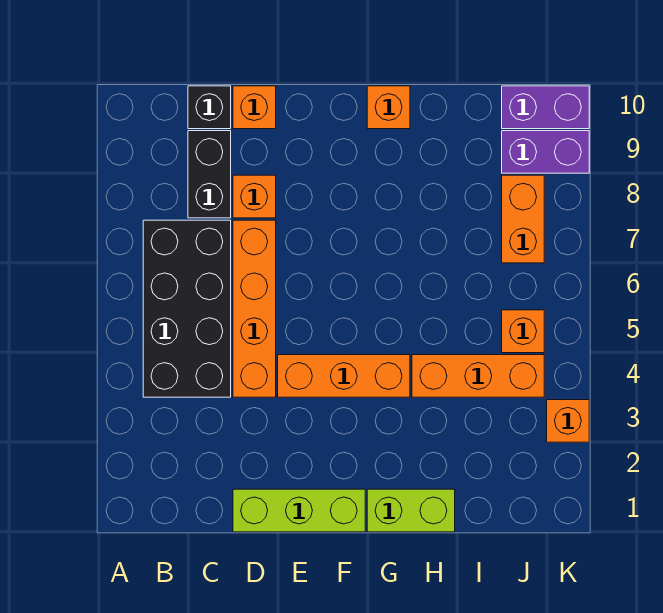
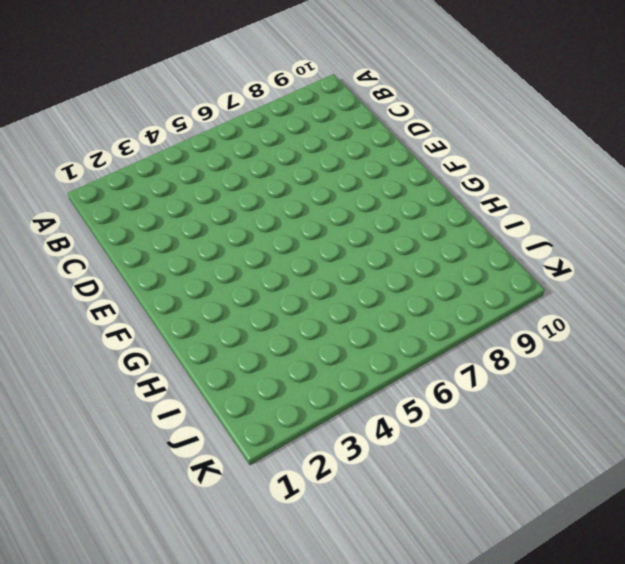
none -> black brick B4:C7 level 1
none -> black brick C8:C9 level 1
none -> black brick C10 level 1

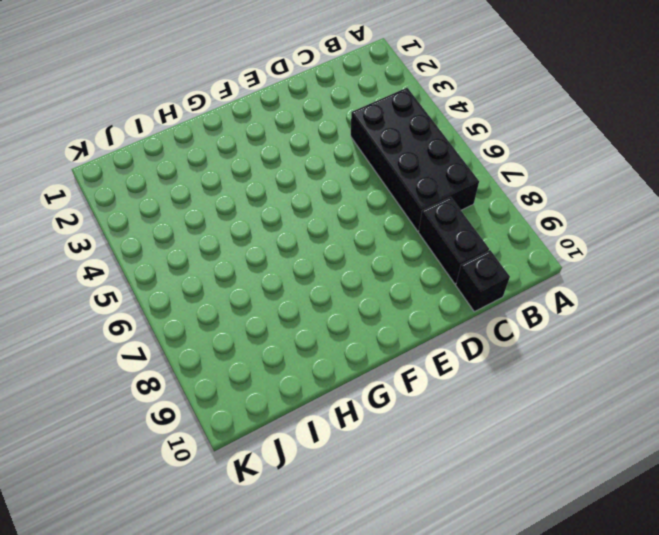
none -> lime brick D1:F1 level 1
none -> orange brick D4:D7 level 1
none -> orange brick D8 level 1

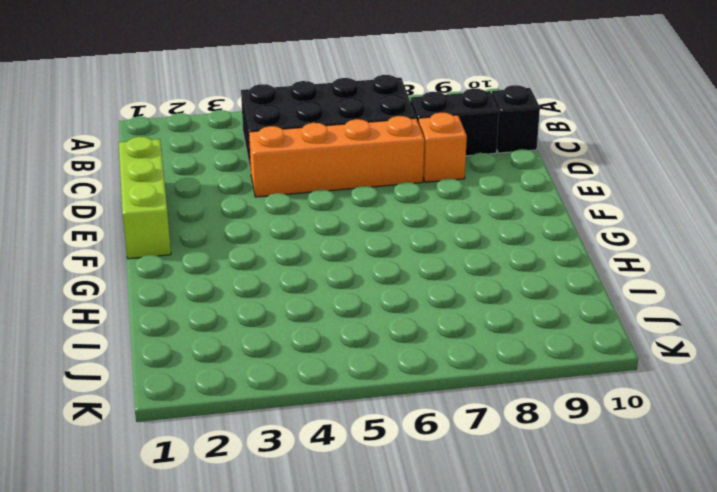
none -> orange brick D10 level 1
none -> orange brick E4:G4 level 1
none -> lime brick G1:H1 level 1

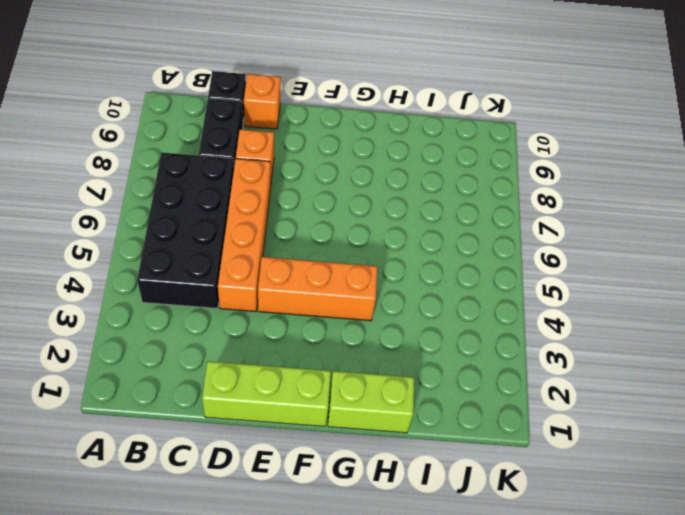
none -> orange brick G10 level 1
none -> orange brick H4:J4 level 1
none -> orange brick J5 level 1

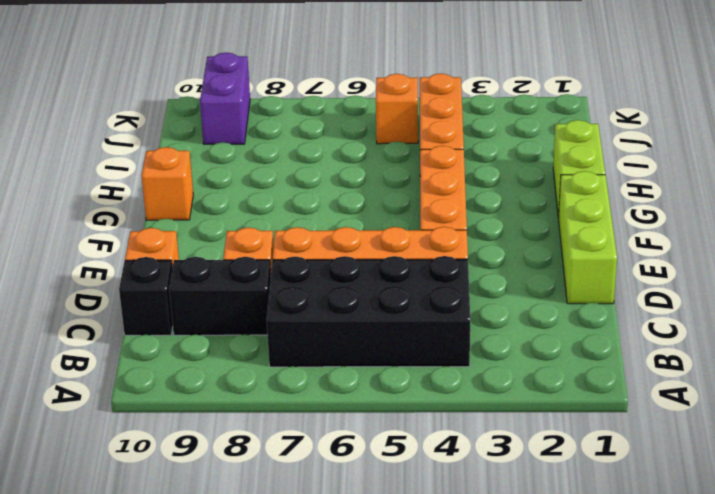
none -> orange brick J7:J8 level 1
none -> purple brick J10:K10 level 1
none -> orange brick K3 level 1

